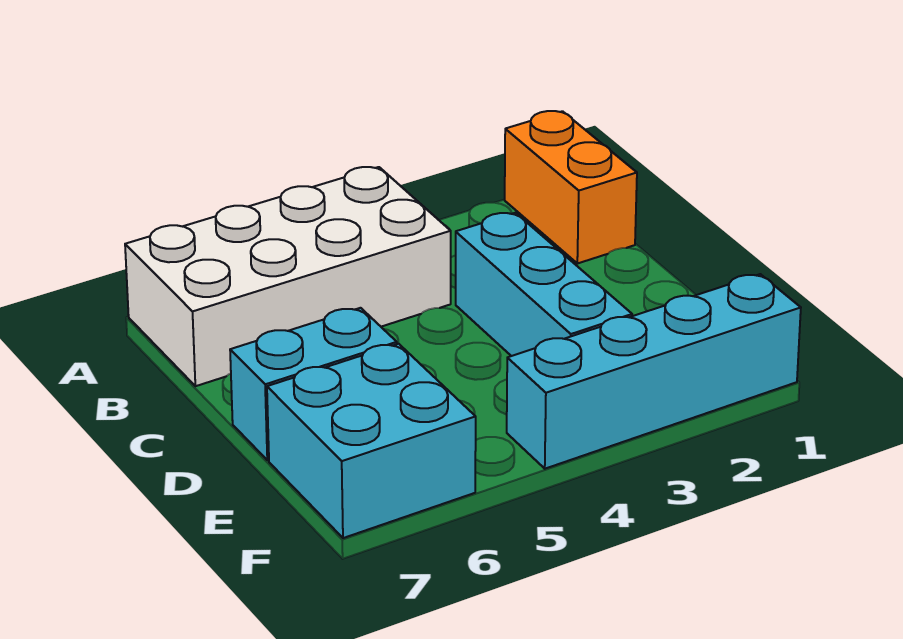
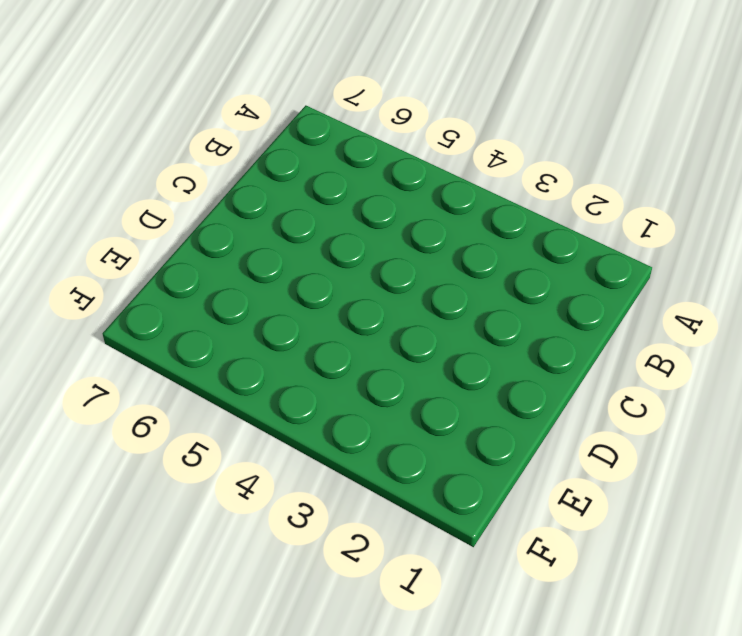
none -> orange brick A1:B1 level 1
none -> white brick A4:B7 level 1

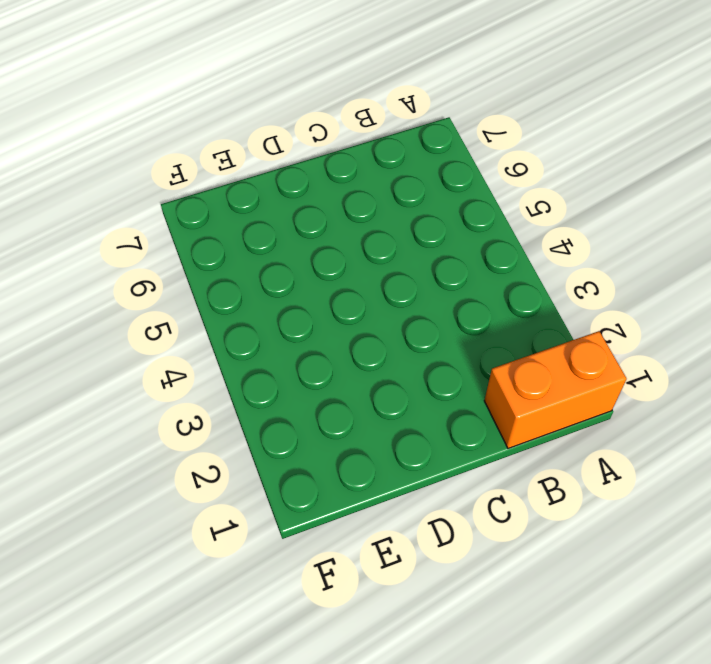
none -> white brick A4:B7 level 1
none -> cyan brick C3:E3 level 1

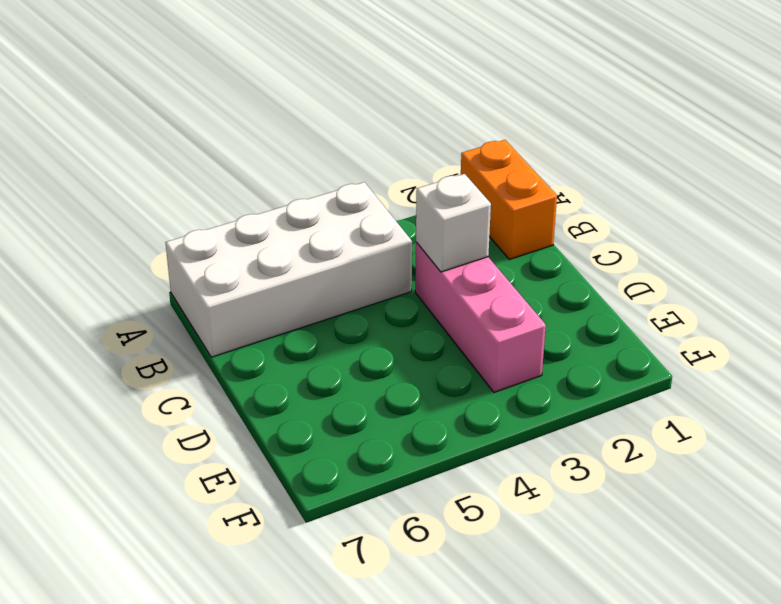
pink brick C3:E3 level 1 -> cyan brick C3:E3 level 1
white brick C3 level 2 -> none
none -> cyan brick D6:D7 level 1
none -> cyan brick E6:F7 level 1

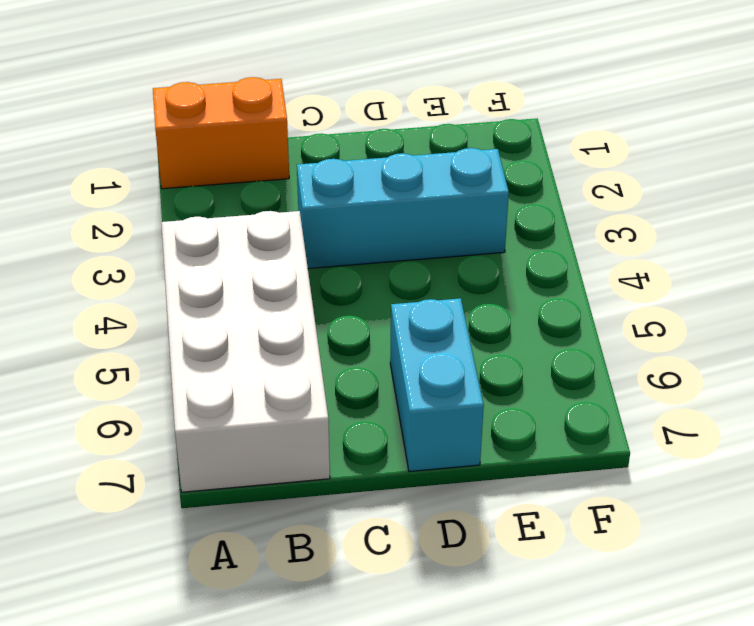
none -> cyan brick E6:F7 level 1
none -> cyan brick F1:F4 level 1

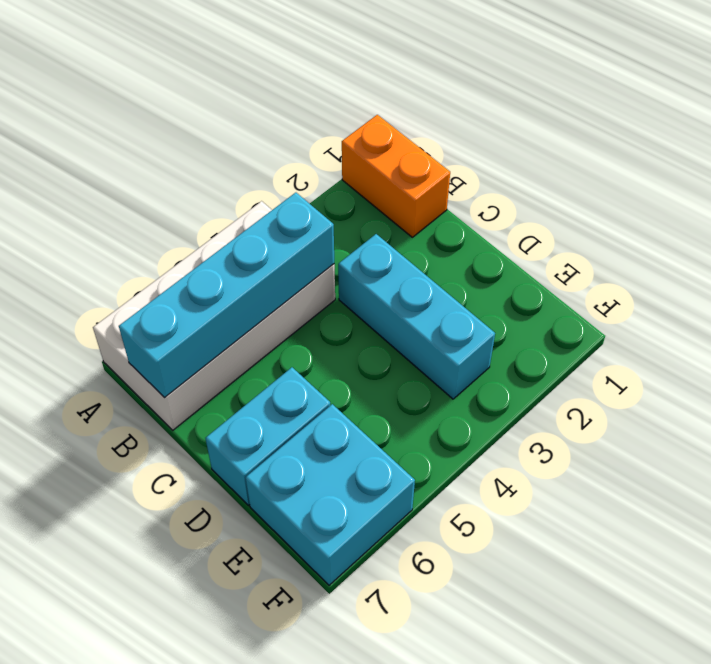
cyan brick B4:B7 level 2 -> cyan brick F1:F4 level 1

